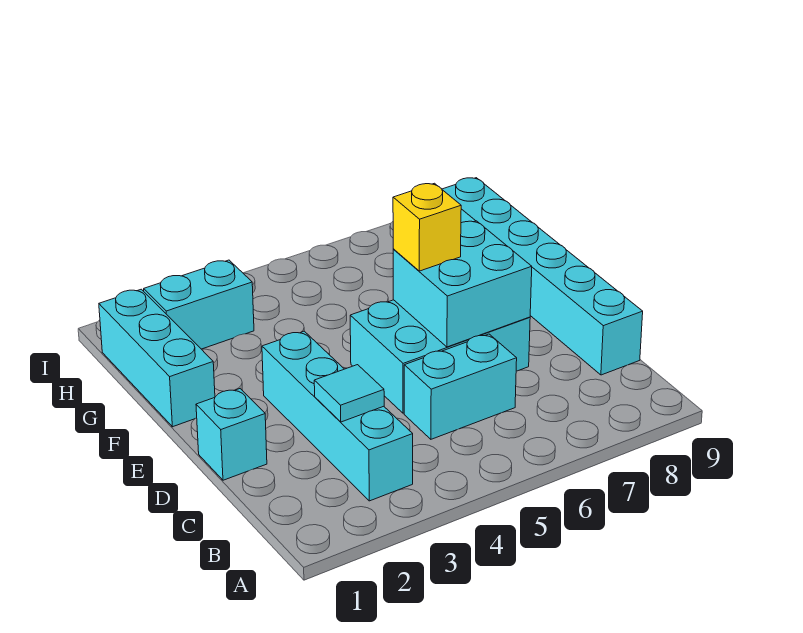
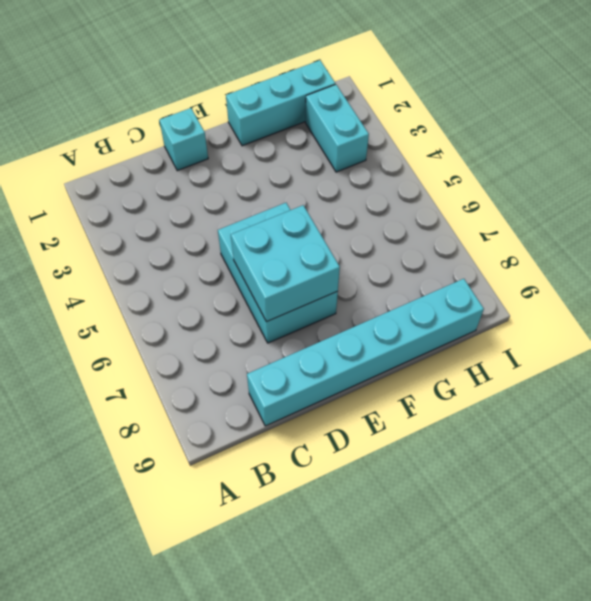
none -> cyan brick B3:E3 level 1
none -> cyan brick C5:C6 level 1

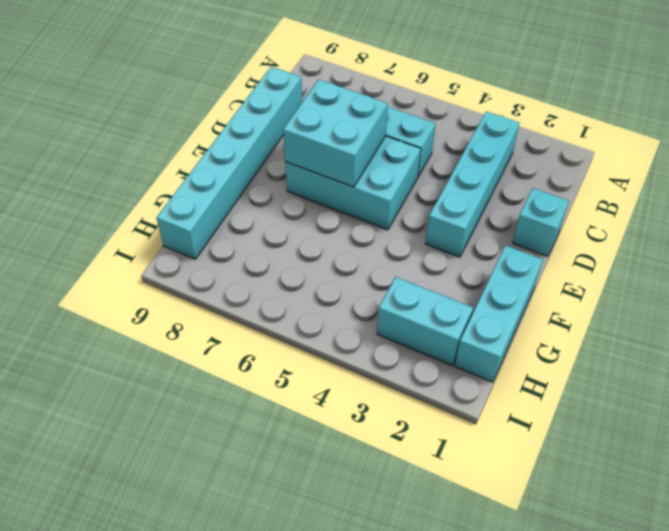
none -> cyan tile C3 level 2
none -> yellow brick E6 level 3

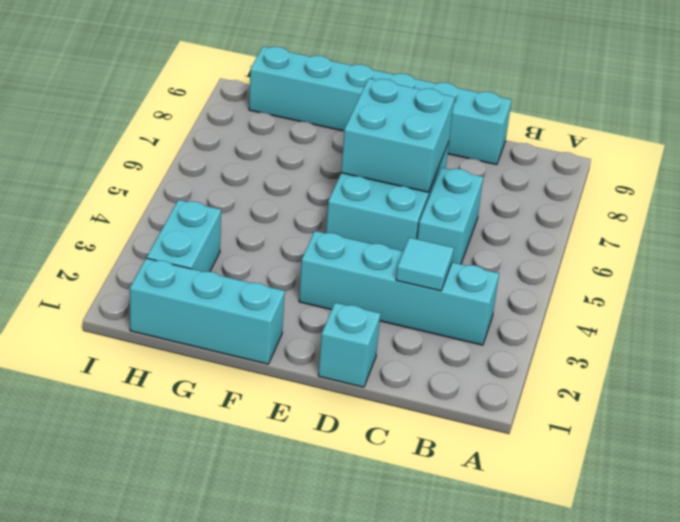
none -> yellow brick E6 level 3

